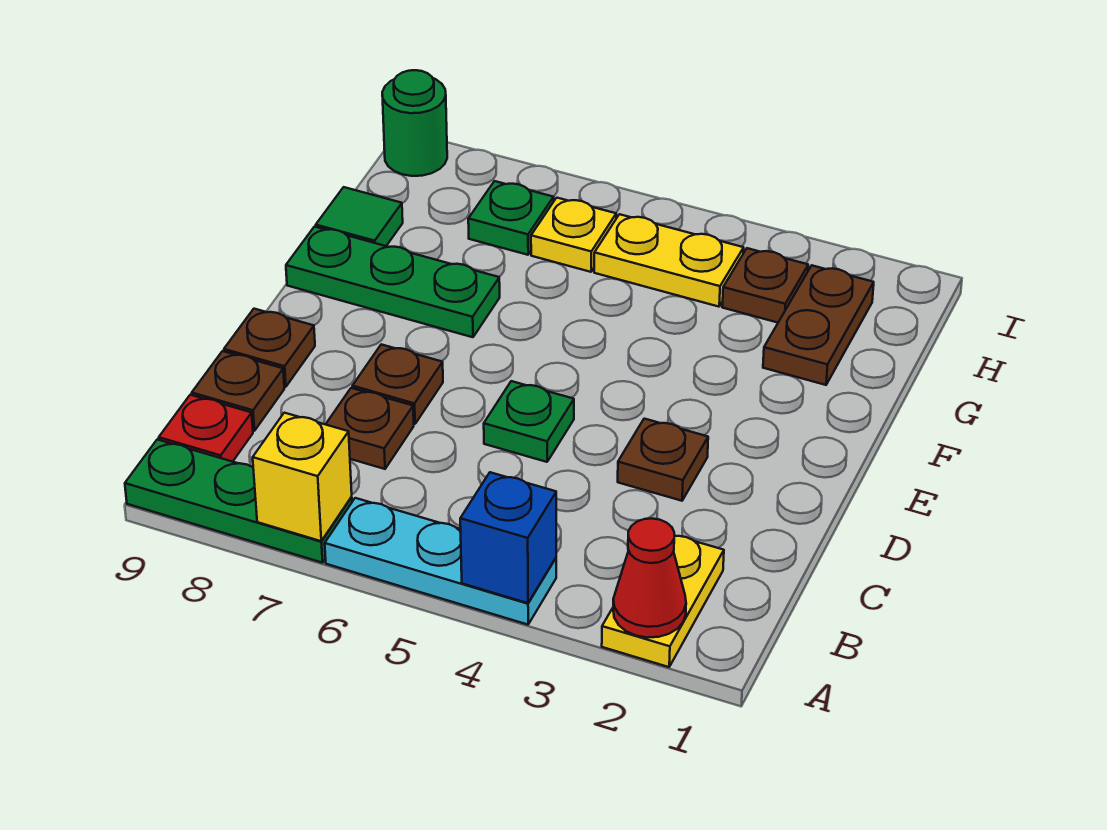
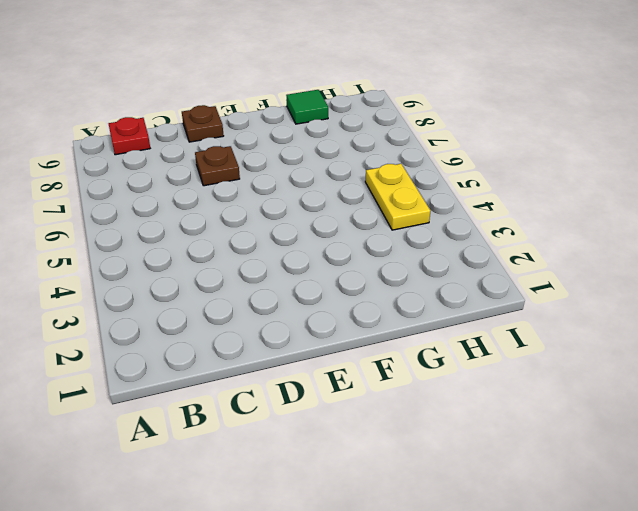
none -> yellow plate A2:B2 level 1
none -> cyan plate A4:A6 level 1
none -> green plate A7:A9 level 1

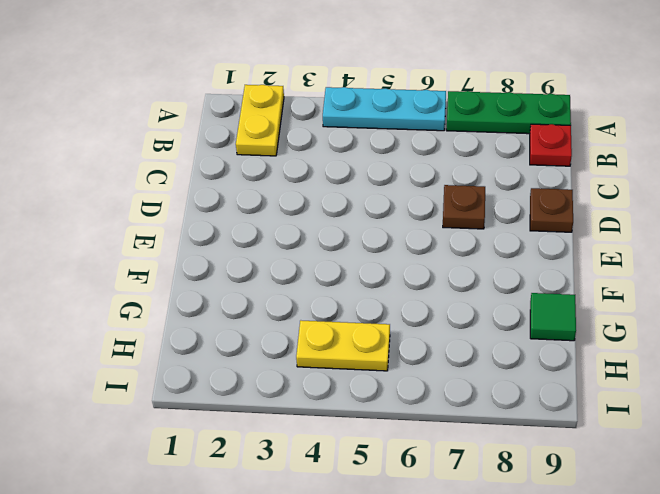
none -> brown plate C7 level 1
none -> brown plate C9 level 1
none -> brown plate D3 level 1

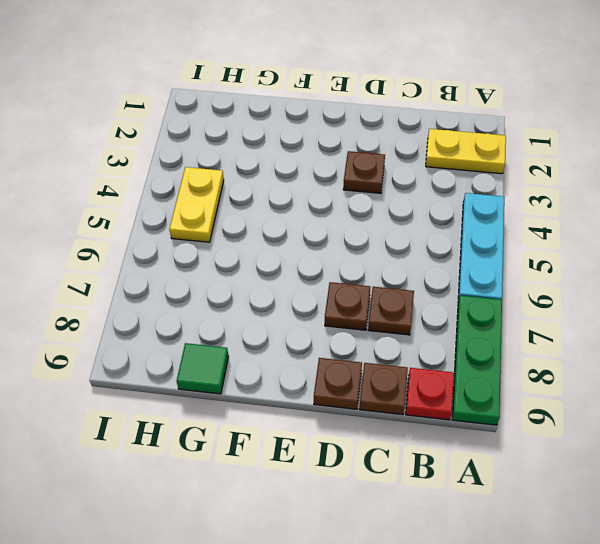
none -> green plate D5 level 1
none -> green plate F7:F9 level 1
none -> brown plate G2:H2 level 1

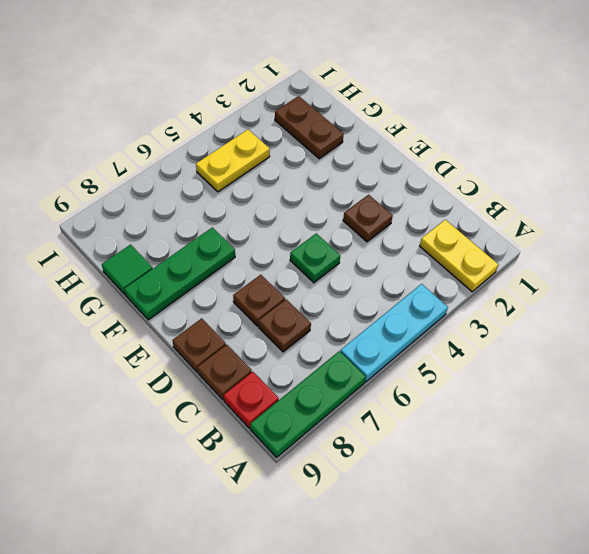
none -> brown plate H3 level 1
none -> yellow plate H6 level 1
none -> green plate H7 level 1

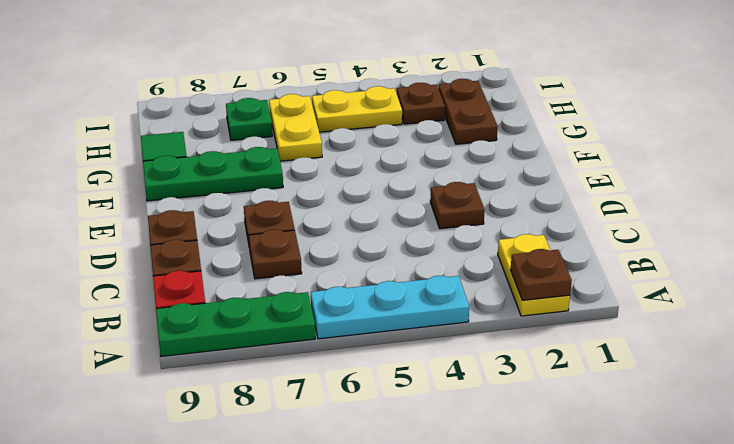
brown plate A2 level 2 -> red cone A2 level 2
yellow plate G6:H6 level 1 -> yellow plate H6 level 1
none -> green plate D5 level 1
none -> green round brick I9 level 1
none -> blue brick A4 level 2

